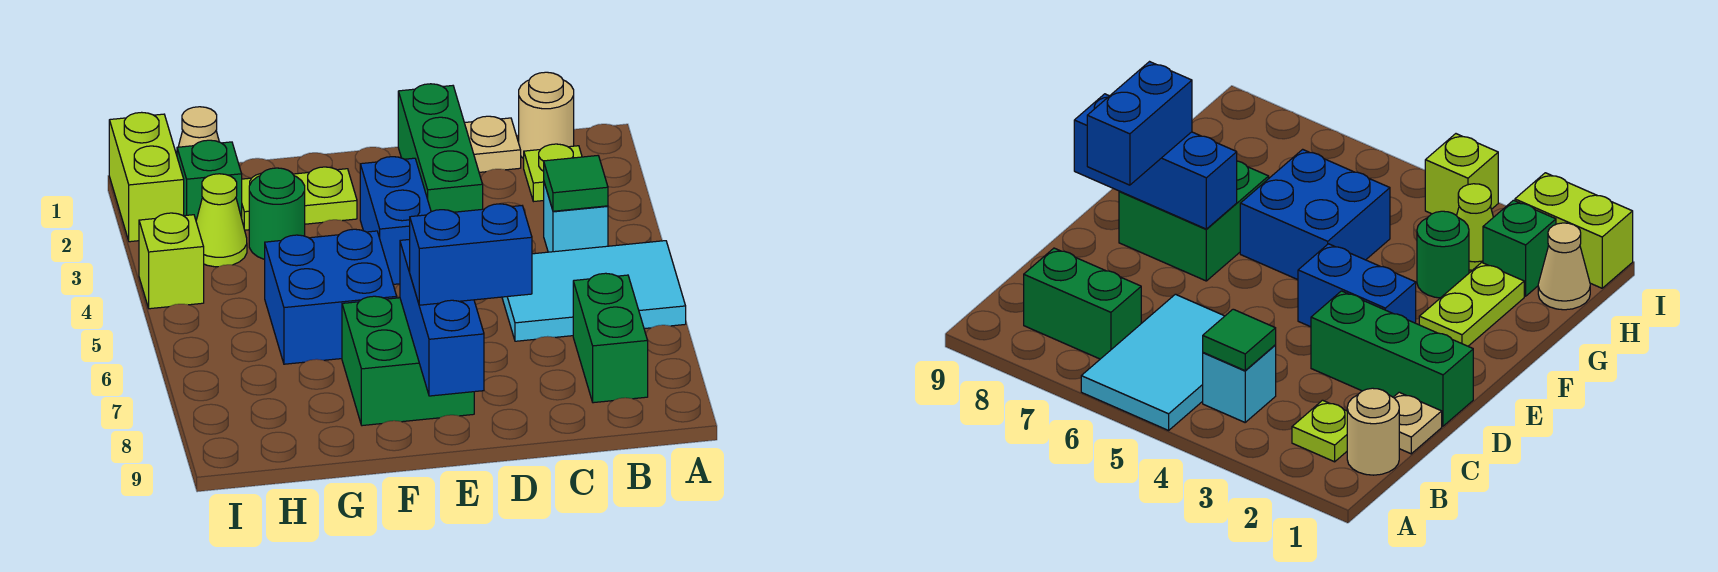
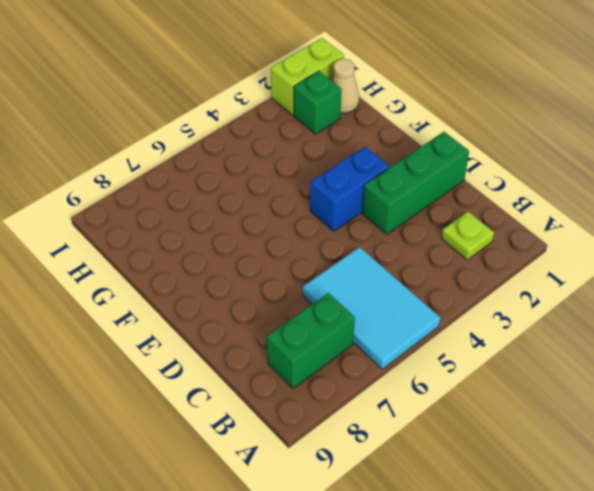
none -> tan round brick B1 level 1
none -> cyan brick B4 level 1
none -> tan plate C1 level 1

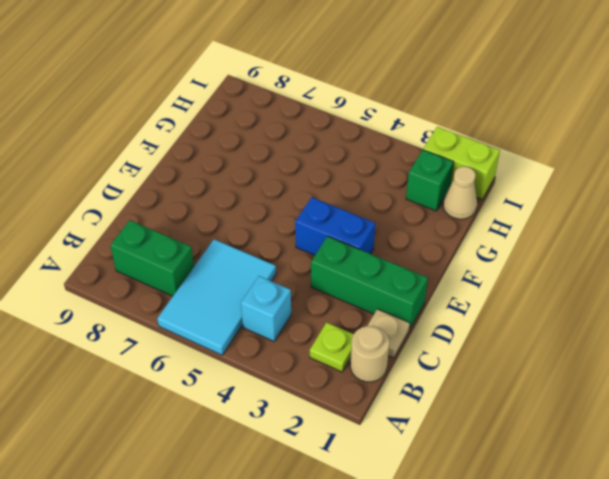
none -> green brick E7:F8 level 1
none -> lime plate F2:G2 level 1
none -> blue brick F5:G6 level 1

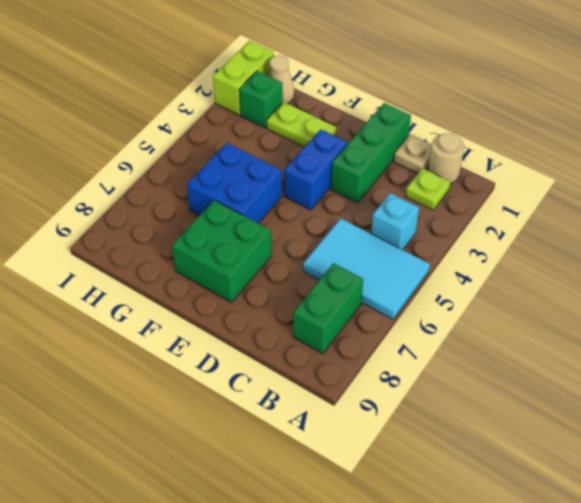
none -> green round brick G3 level 1
none -> lime cone H3 level 1
none -> lime brick I4 level 1

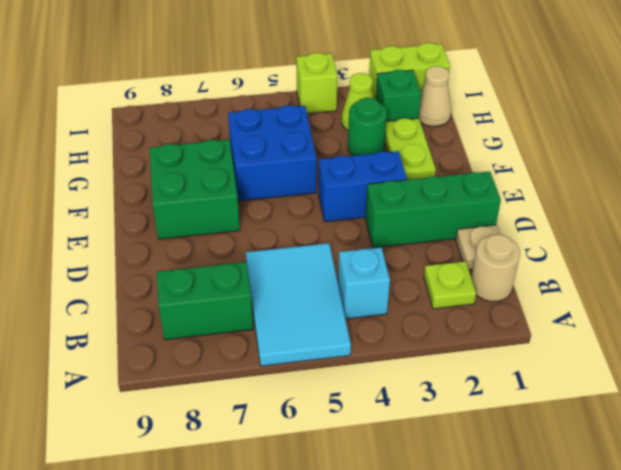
none -> green tile B4 level 2
none -> blue brick E7:E9 level 2
none -> blue brick D8:E8 level 3

